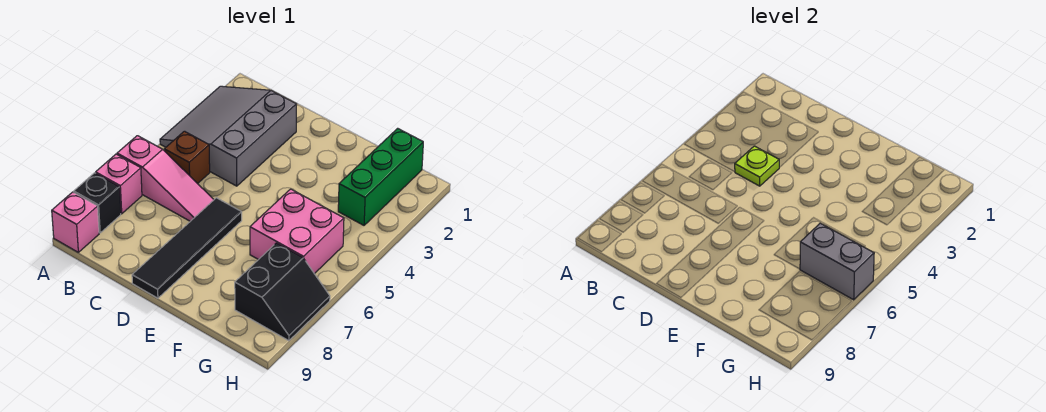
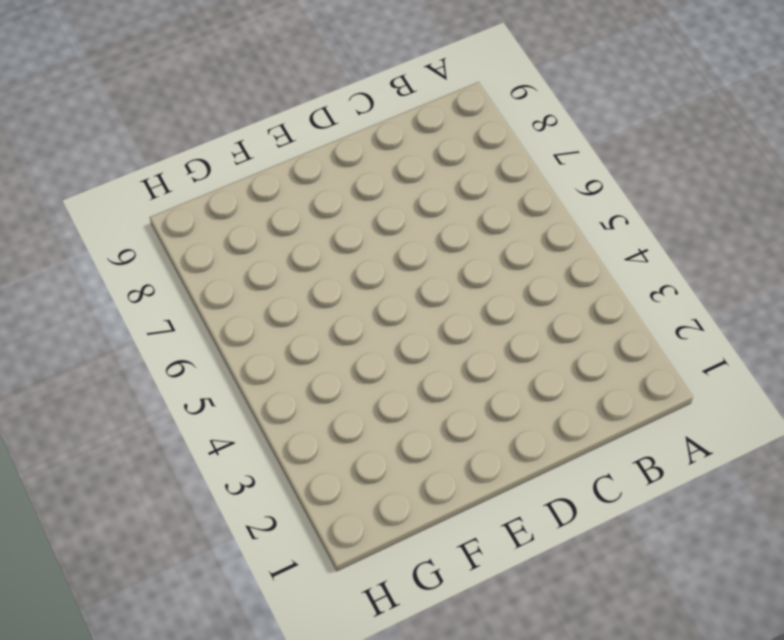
none -> grey slope A2:C4 level 1 top C
none -> pink slope A6:C6 level 1 top A
none -> pink brick A7 level 1

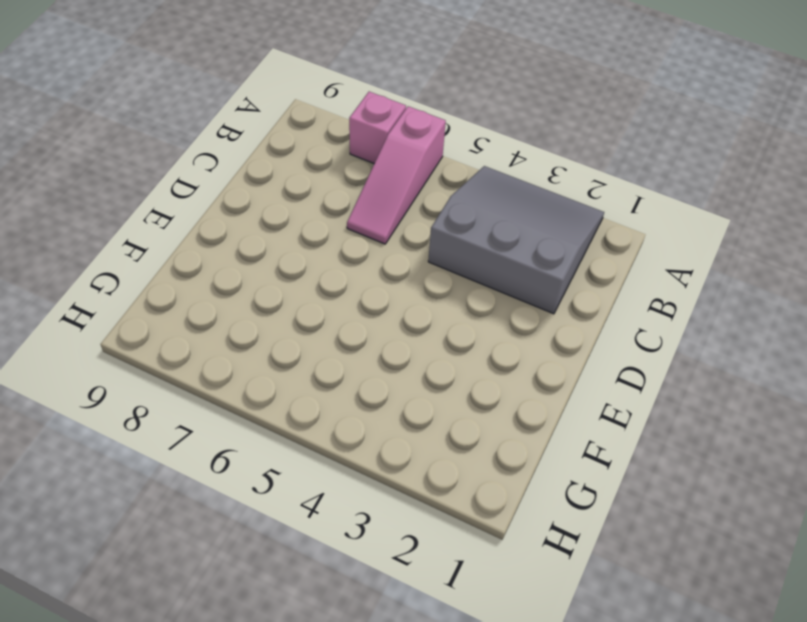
none -> black brick A8 level 1
none -> pink brick A9 level 1
none -> brown brick B5 level 1

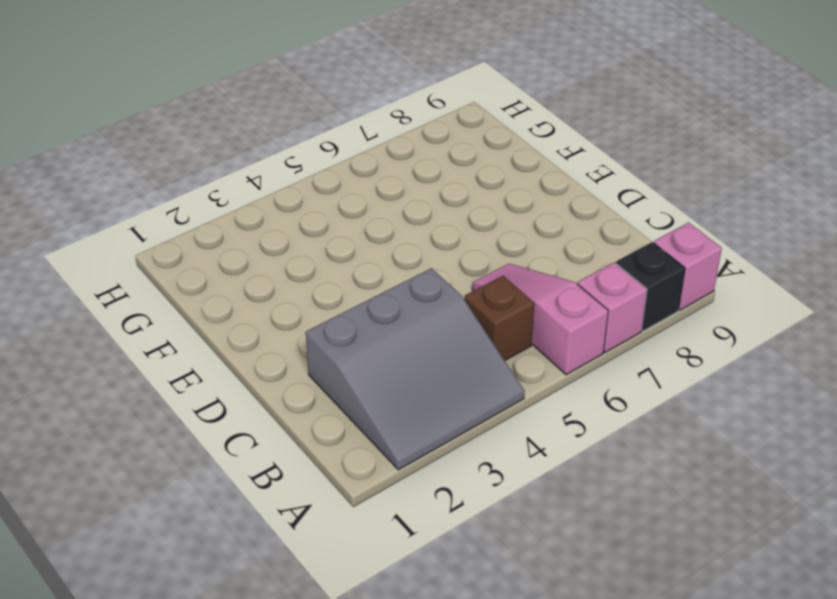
none -> black tile D6:D9 level 1
none -> pink brick F5:G6 level 1
none -> green brick G1:G3 level 1

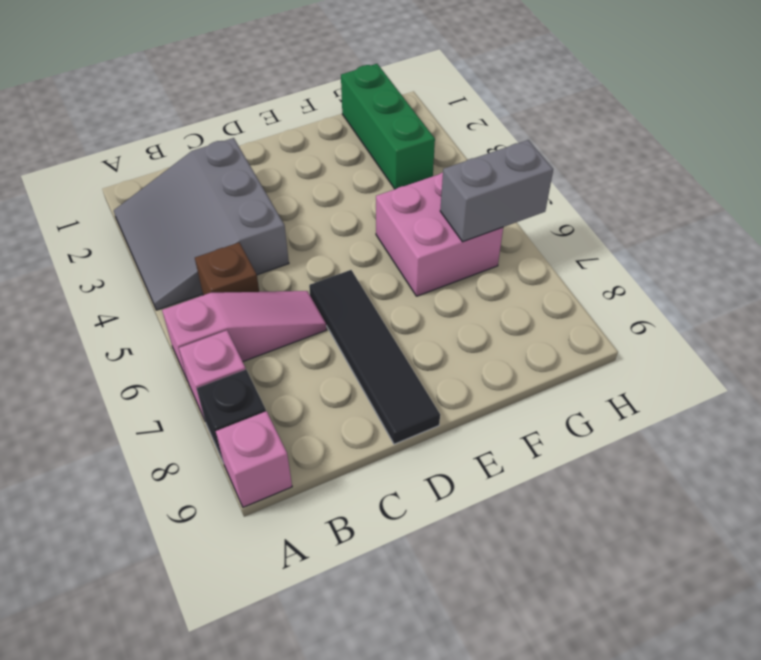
none -> black slope G7:H8 level 1 top G
none -> lime plate C4 level 2

